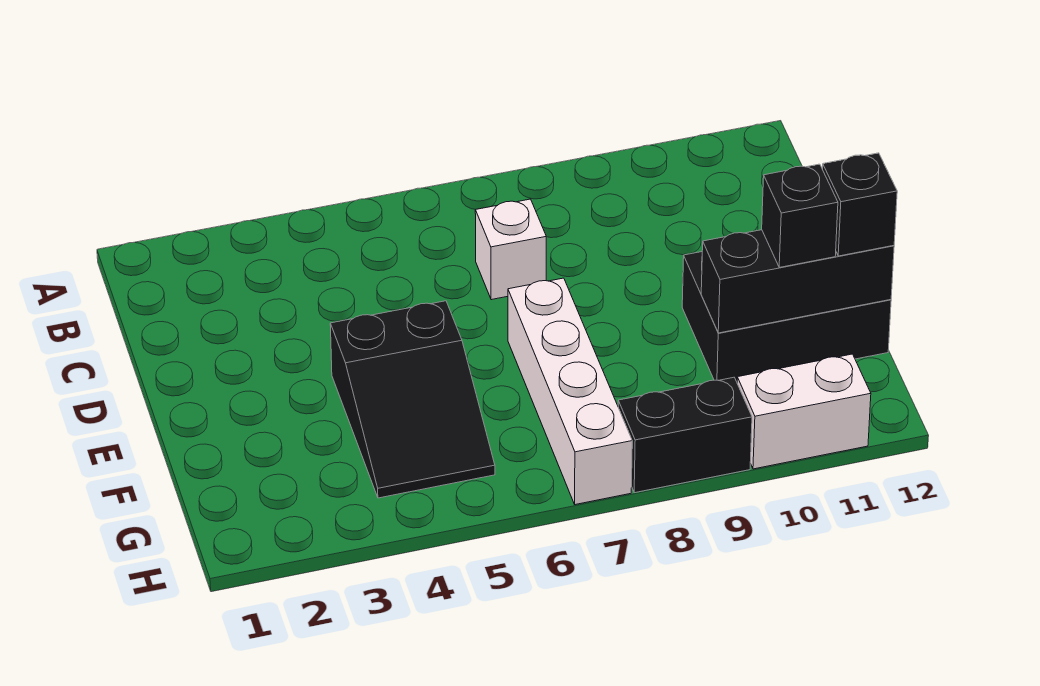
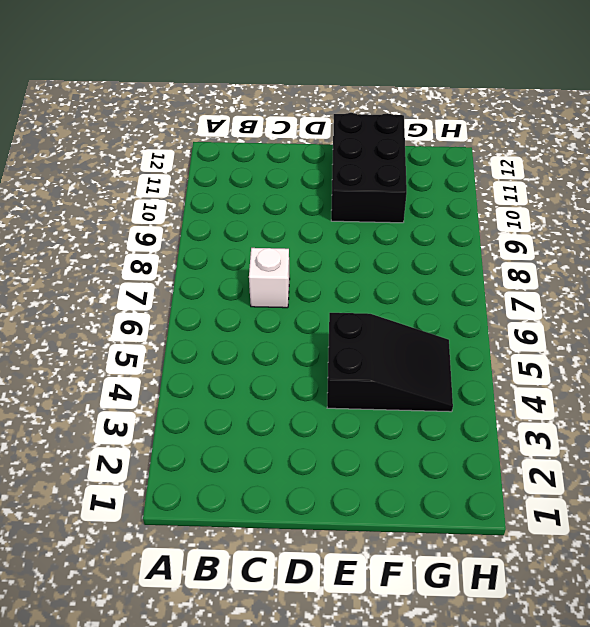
none -> white brick E7:H7 level 1
none -> black brick H8:H9 level 1

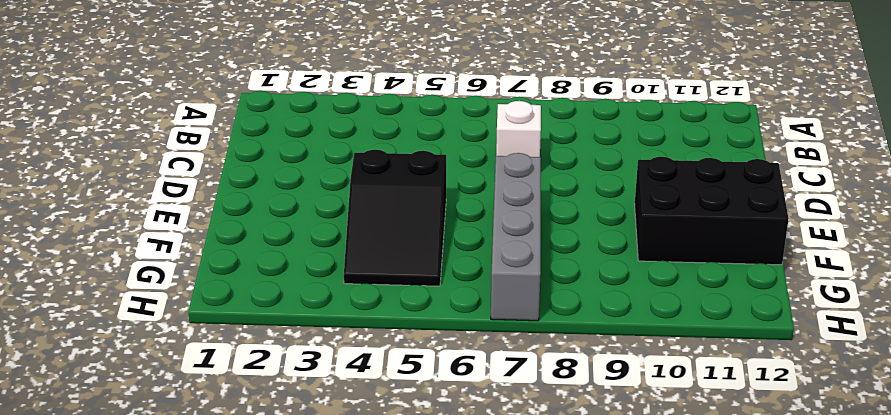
grey brick E7:H7 level 1 -> white brick E7:H7 level 1
none -> black brick H8:H9 level 1
none -> white brick H10:H11 level 1

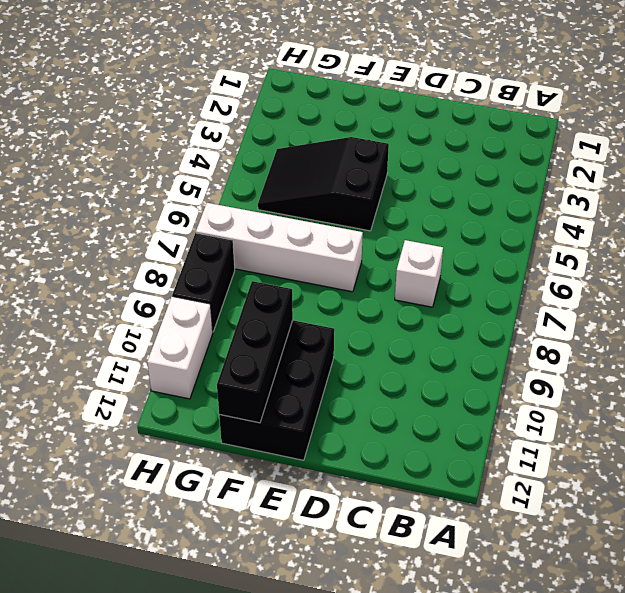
none -> black brick F11 level 3
none -> black brick F12 level 3

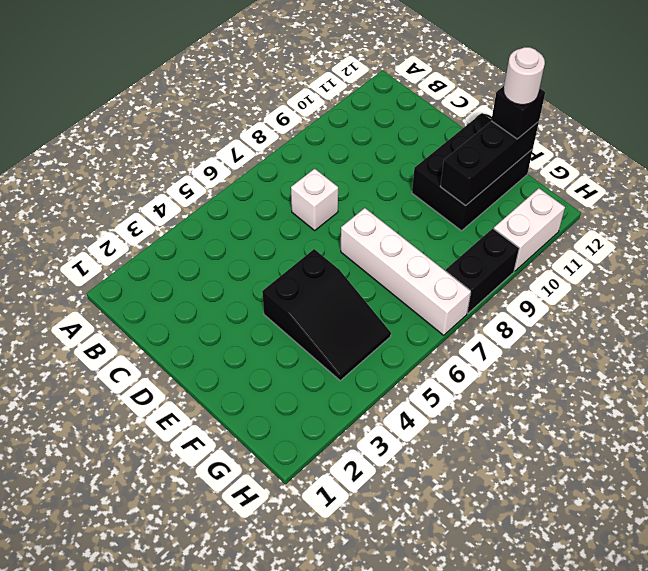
white round brick F12 level 4 -> none
none -> black brick F11 level 3

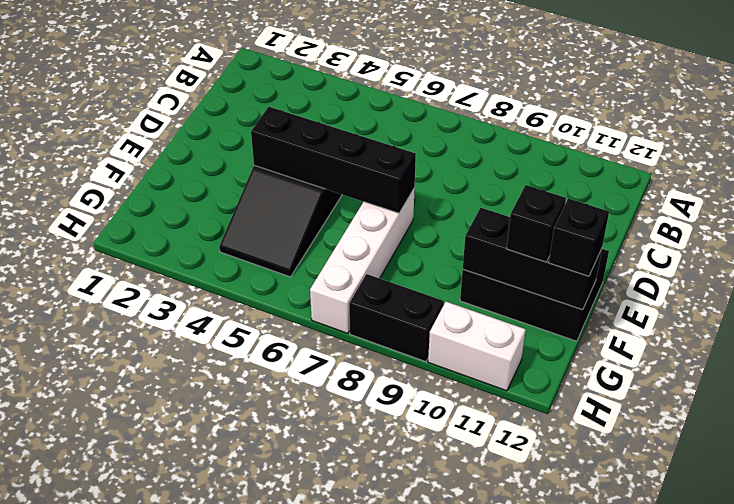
black brick E4:E7 level 2 -> none
none -> white brick C7 level 1

